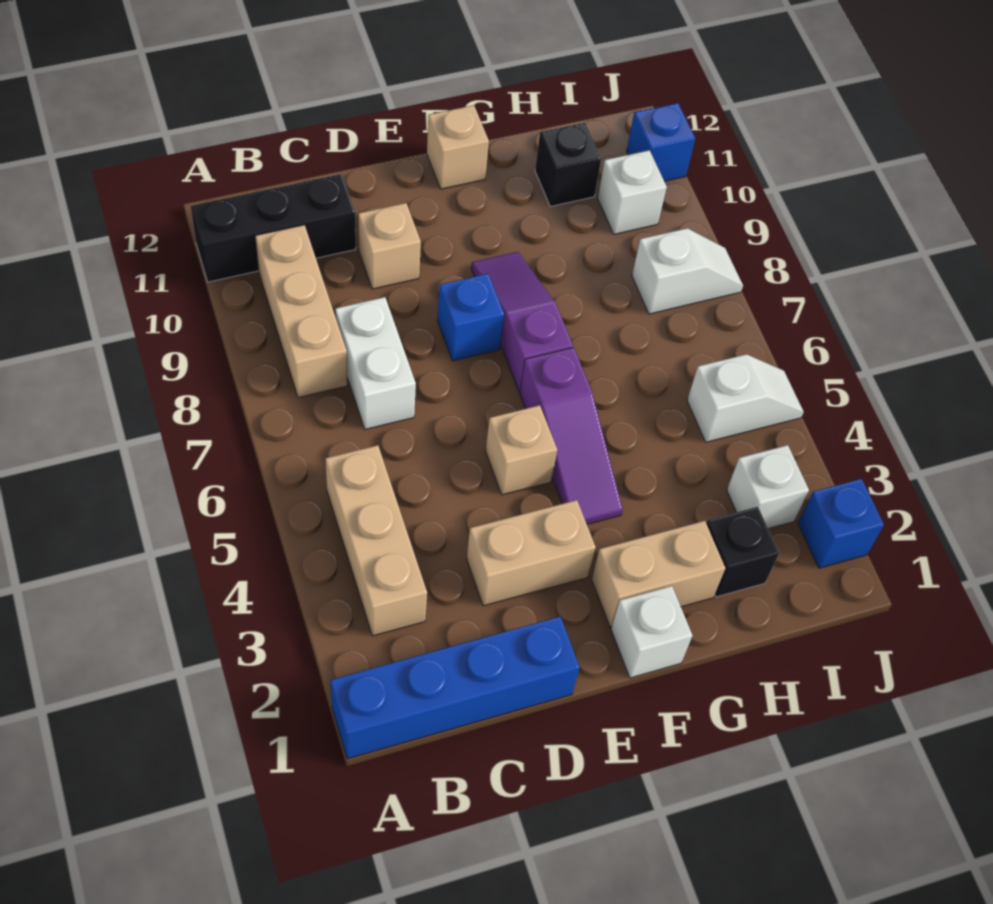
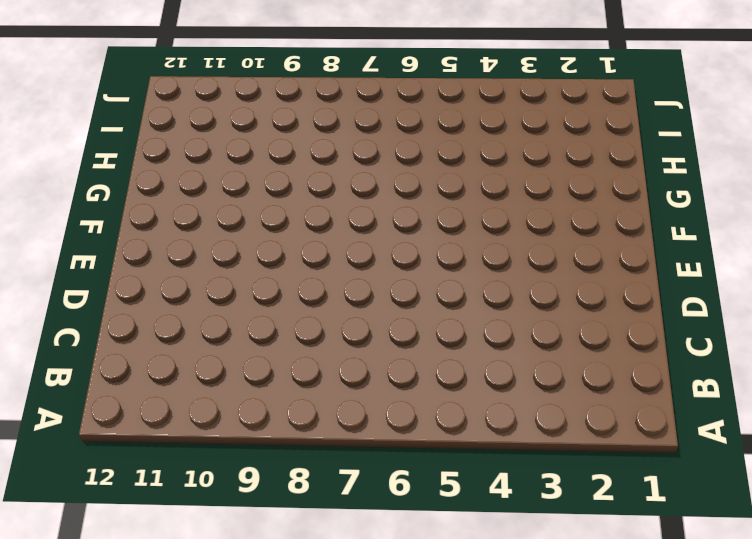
none -> blue brick A1:D1 level 1
none -> black brick A11:C11 level 1
none -> tan brick B3:B5 level 1

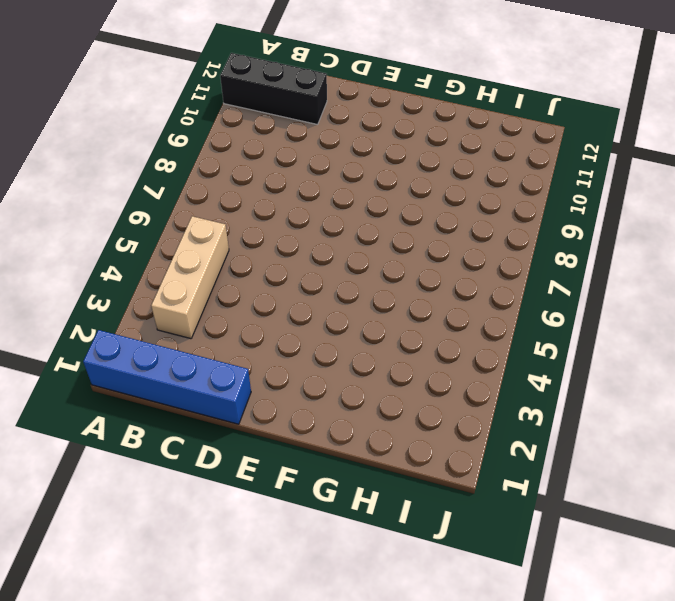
none -> tan brick B8:B10 level 1
none -> white brick C7:C8 level 1
none -> tan brick D3:E3 level 1

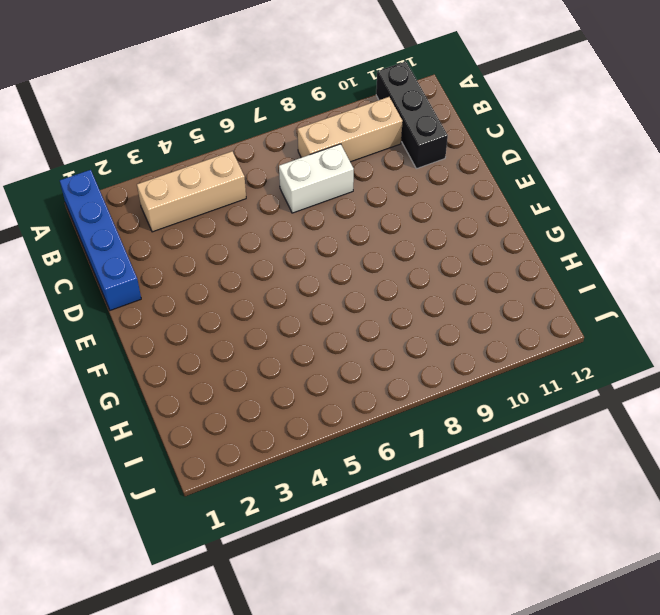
none -> tan brick D3:E3 level 1
none -> tan brick D10 level 1
none -> tan brick E5 level 1

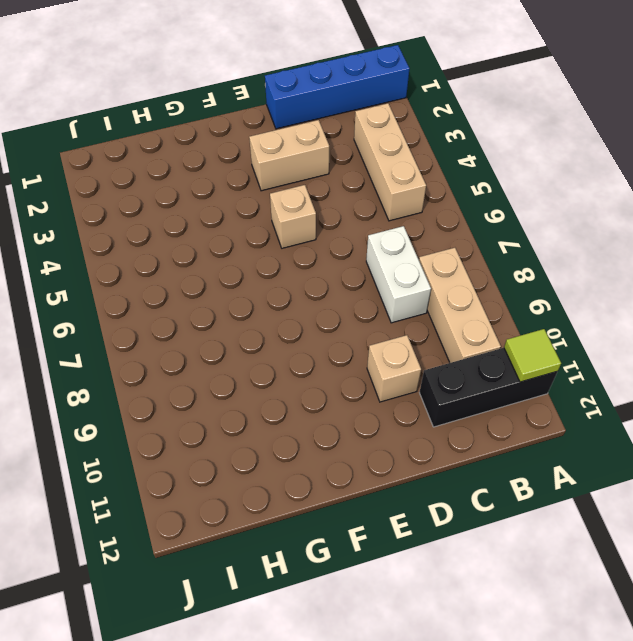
lime tile A11 level 2 -> none
none -> blue brick E8 level 1
none -> white brick F1 level 1
none -> tan brick F2:G2 level 1

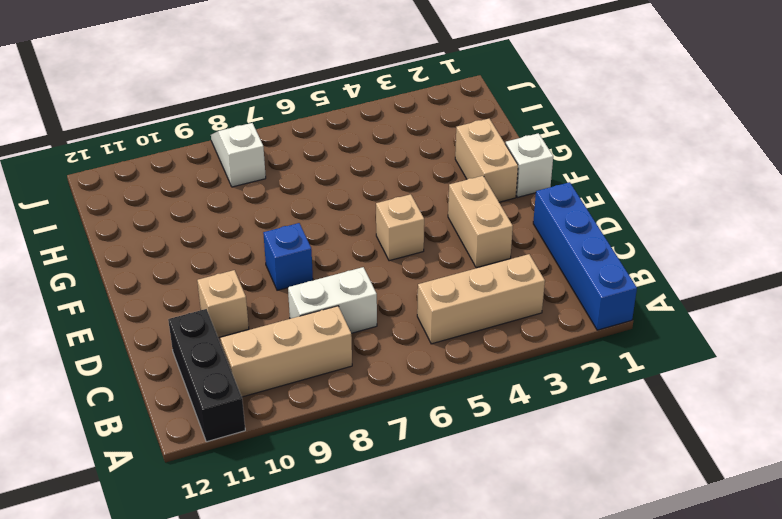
none -> purple slope F4:F6 level 1 top 6
none -> purple slope F7:F9 level 1 top 7
none -> tan brick F12 level 1

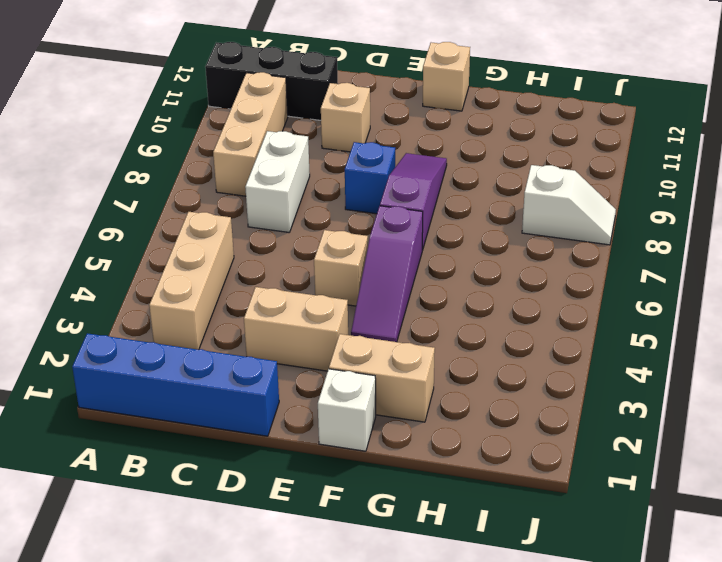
none -> black brick H2 level 1
none -> black brick H11 level 1
none -> white brick I3 level 1

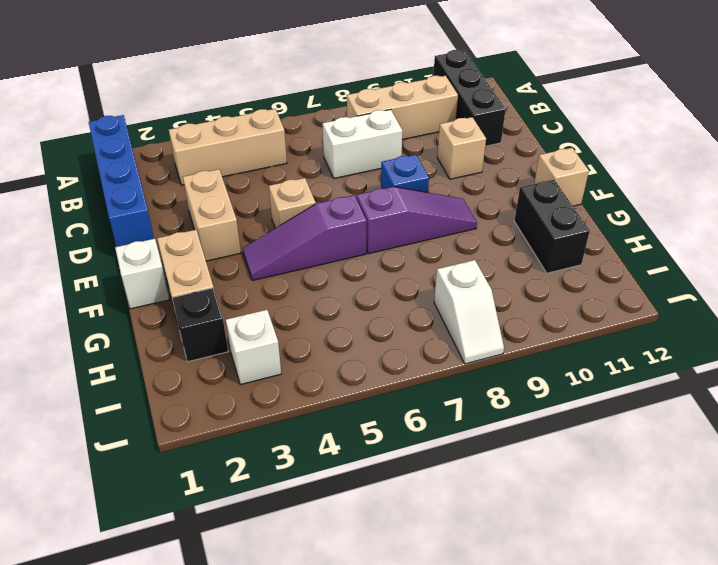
black brick G11:H11 level 1 -> black brick H11 level 1
none -> white slope I5:J5 level 1 top I
none -> white brick I10 level 1
none -> blue brick J2 level 1

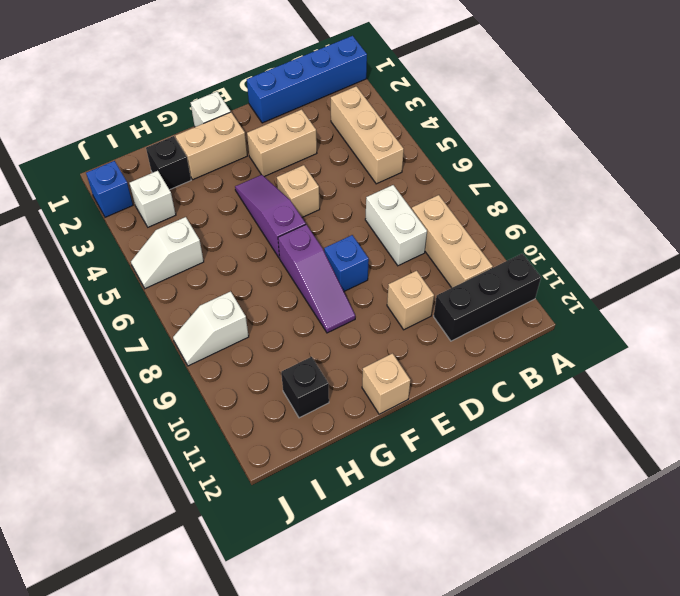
none -> white brick I10 level 1
none -> blue brick J11 level 1

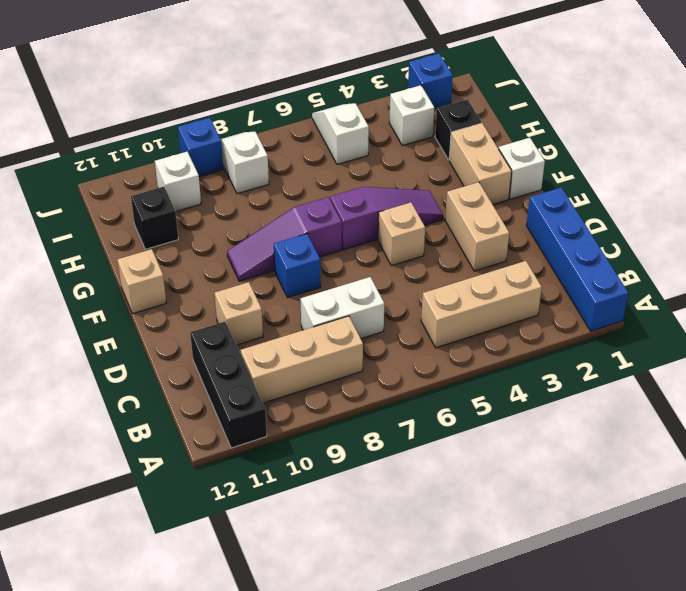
blue brick J9 level 1 -> blue brick J11 level 1

